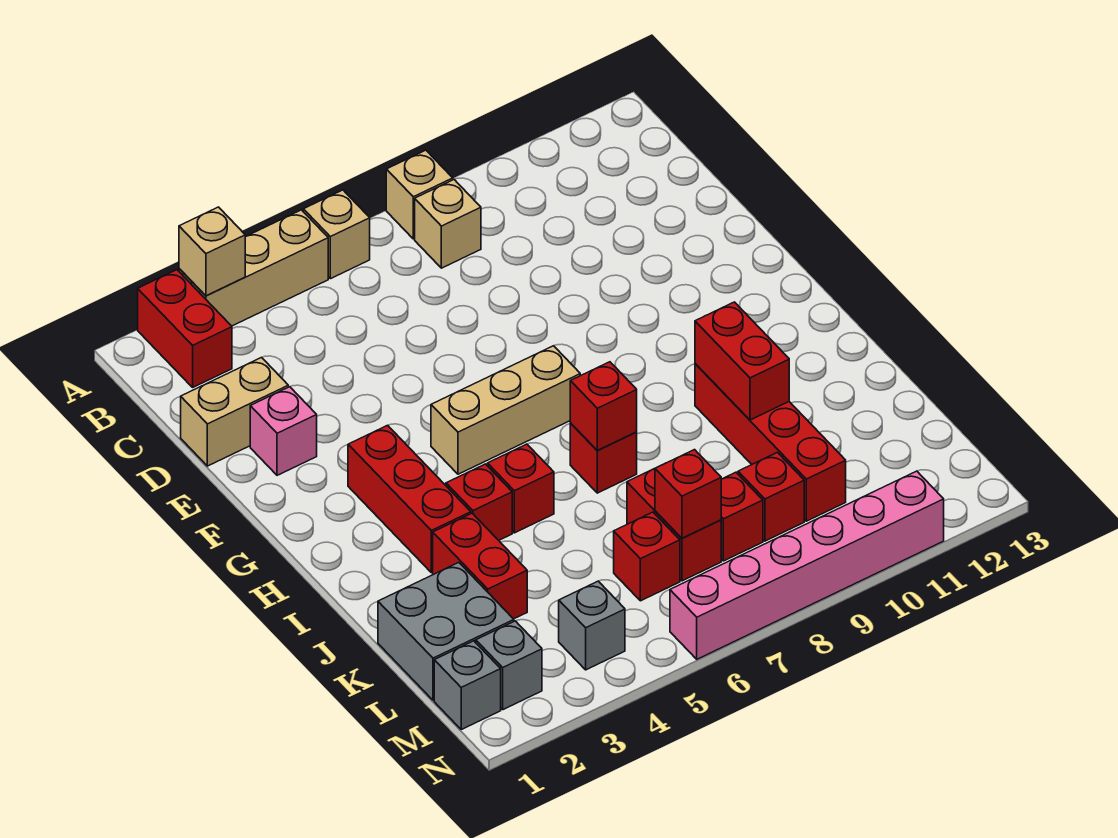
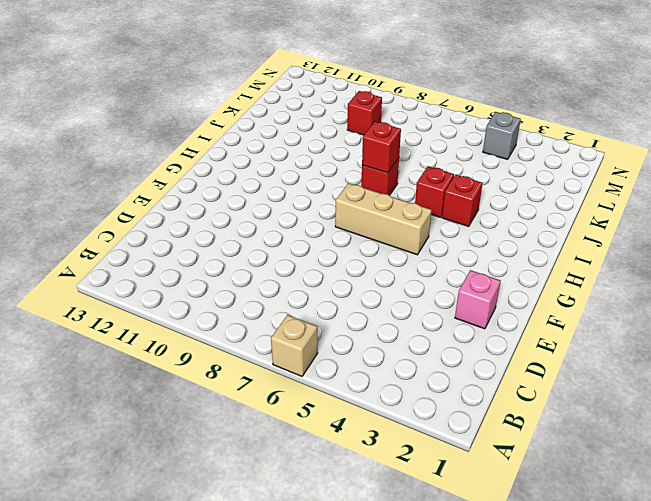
none -> red brick A2:B2 level 1
none -> tan brick A3:A5 level 1
none -> tan brick A8 level 1

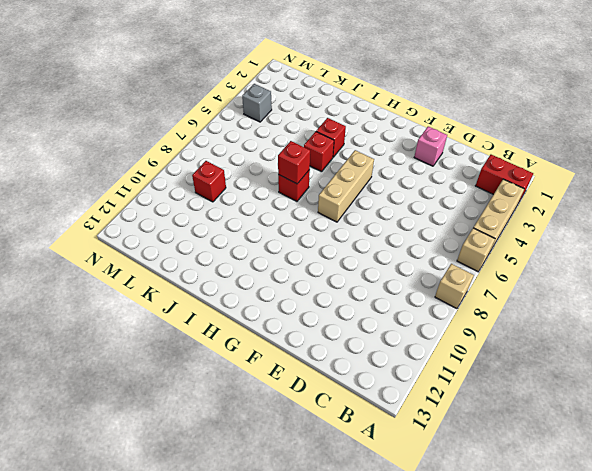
none -> tan brick B8 level 1
none -> tan brick D1:D2 level 1
none -> red brick G3:I3 level 1

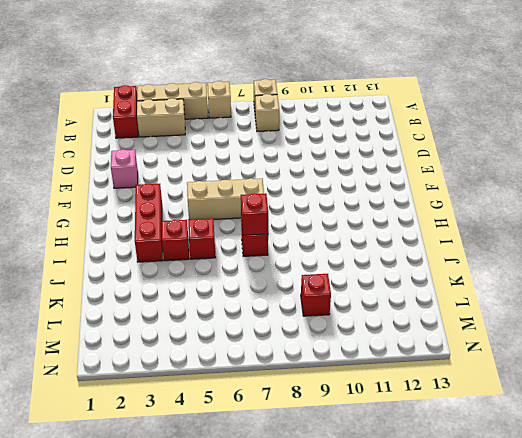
tan brick B3:B4 level 1 -> tan brick D1:D2 level 1
none -> red brick I10:L10 level 1
none -> red brick J3:K3 level 1
none -> grey brick K1:L2 level 1

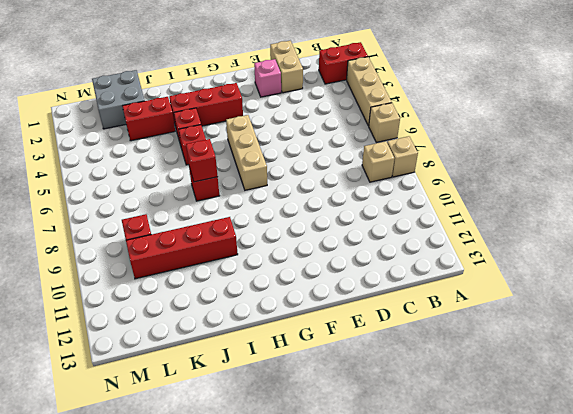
none -> red brick K7:L7 level 1
none -> red brick L6 level 1
none -> red brick L8 level 1

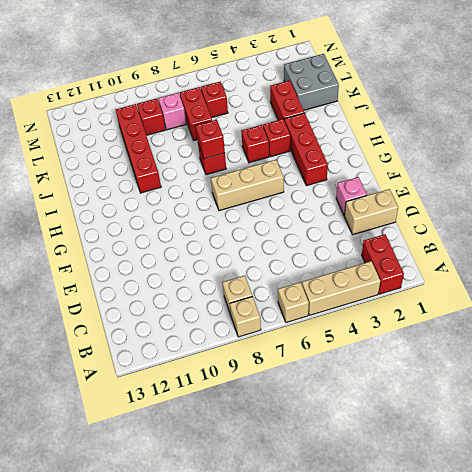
pink brick L8 level 1 -> red brick L8 level 1
none -> grey brick M1 level 1
none -> grey brick M2 level 1
none -> grey brick M4 level 1

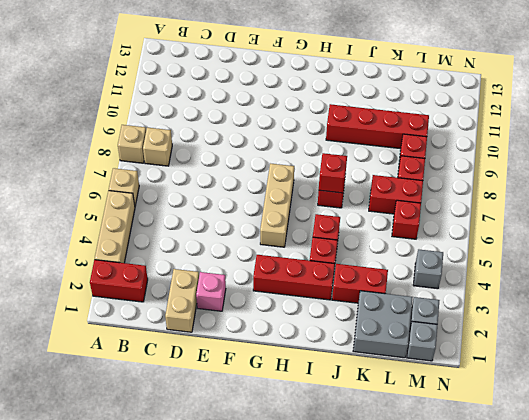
none -> pink brick N6:N11 level 1
none -> tan brick A3 level 2
none -> red brick I10:J10 level 2

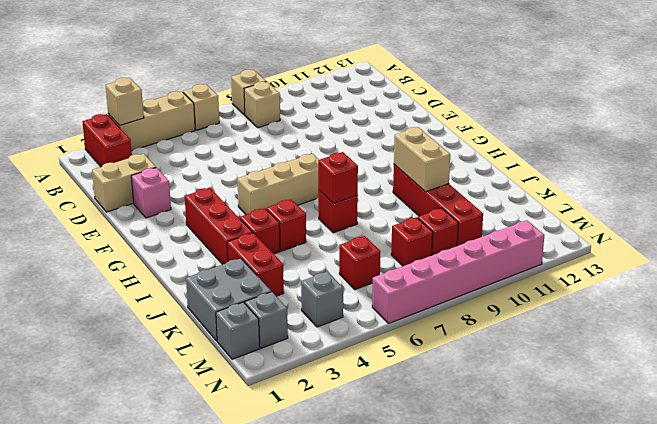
tan brick I10:J10 level 2 -> red brick I10:J10 level 2
none -> red brick K7:L7 level 1
none -> red brick L7 level 2

